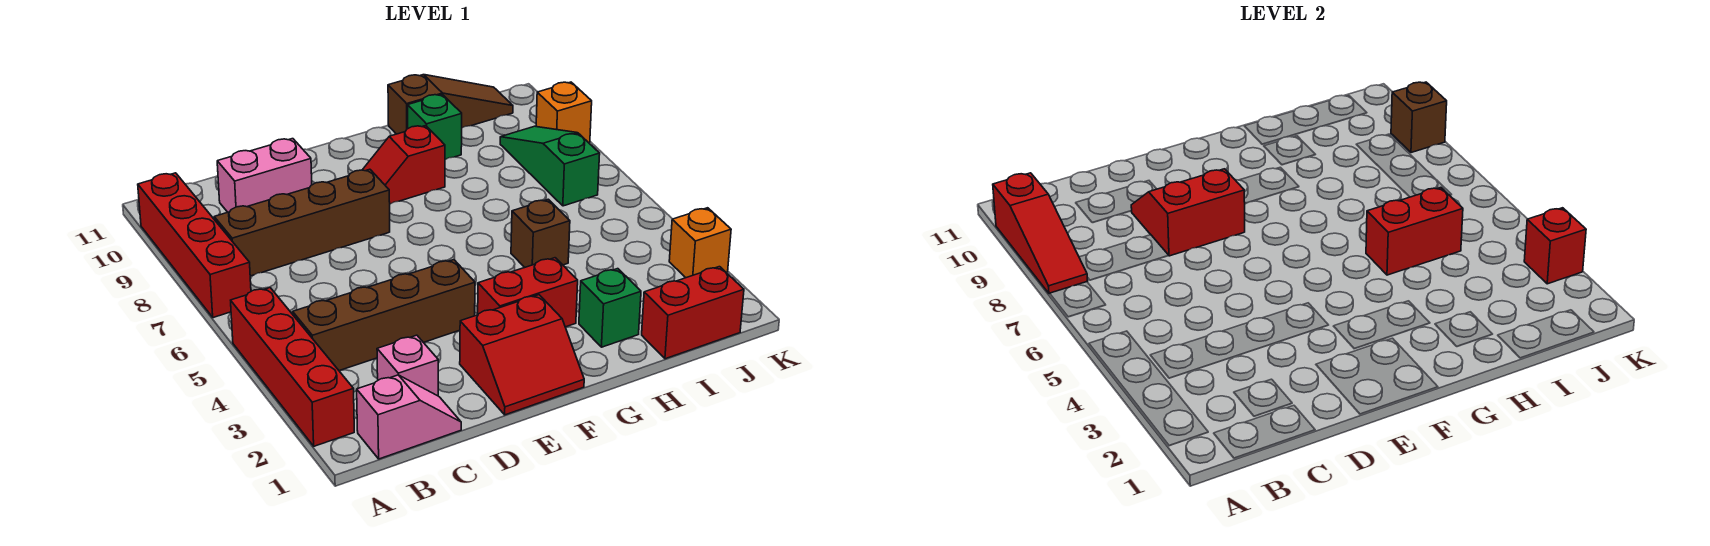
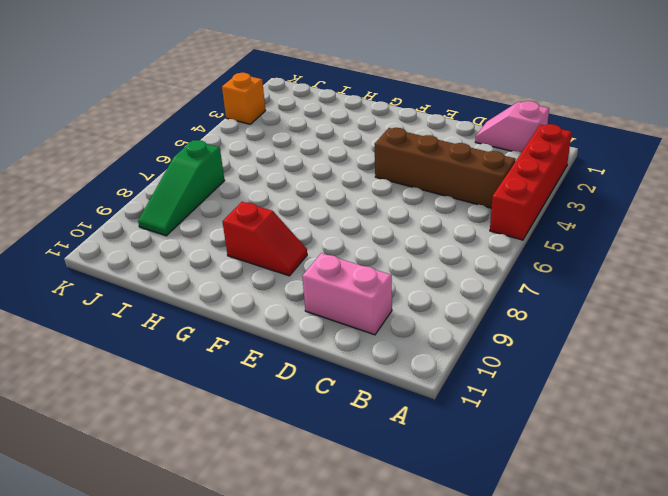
none -> red brick A7:A10 level 1
none -> brown brick B8:E8 level 1
none -> pink brick C2 level 1

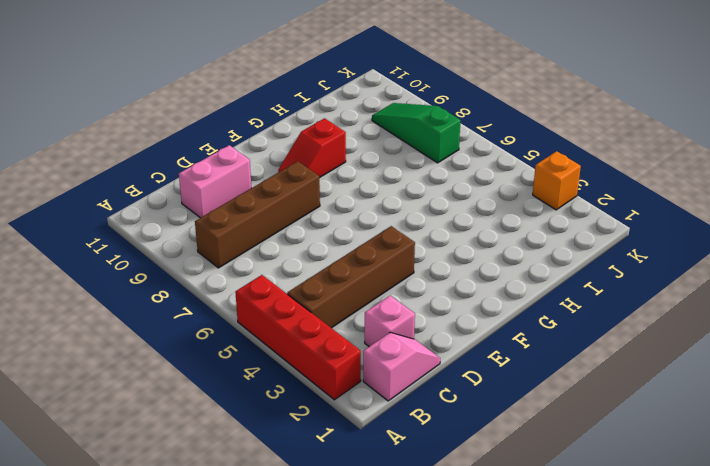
none -> red brick A7:A10 level 1
none -> red slope E1:F2 level 1 top 2
none -> red brick F3:G3 level 1

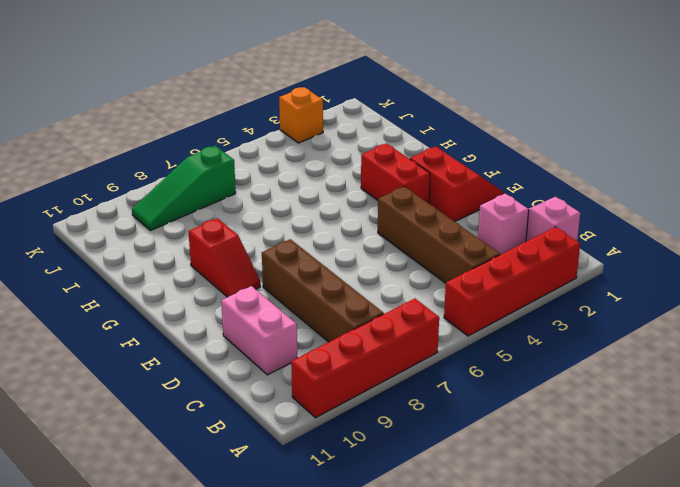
none -> green brick H2 level 1
none -> brown brick H5 level 1
none -> green brick H10 level 1

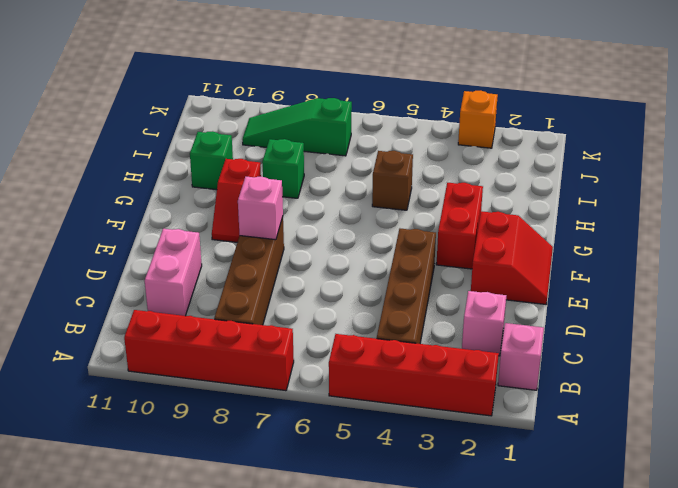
pink brick E8 level 2 -> red slope D8:E9 level 2 top 8
green brick H8 level 1 -> green brick H2 level 1
none -> brown slope H11:J11 level 1 top H
none -> red brick I1:J1 level 1
none -> orange brick K9 level 1

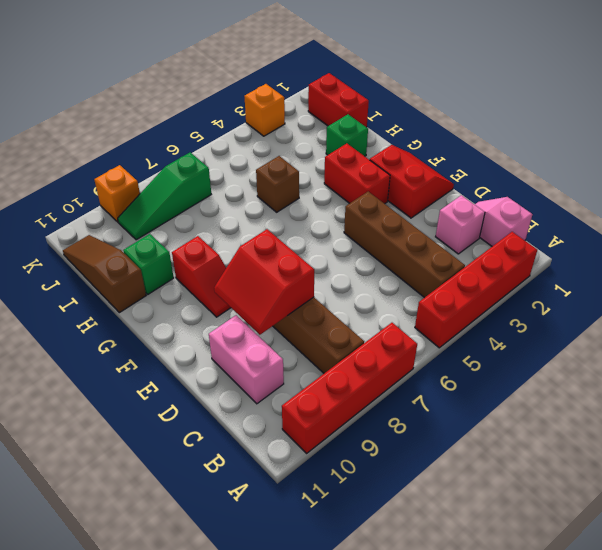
none -> red slope A8:A10 level 2 top 10
none -> red brick H5:I5 level 2
none -> red brick K3 level 2

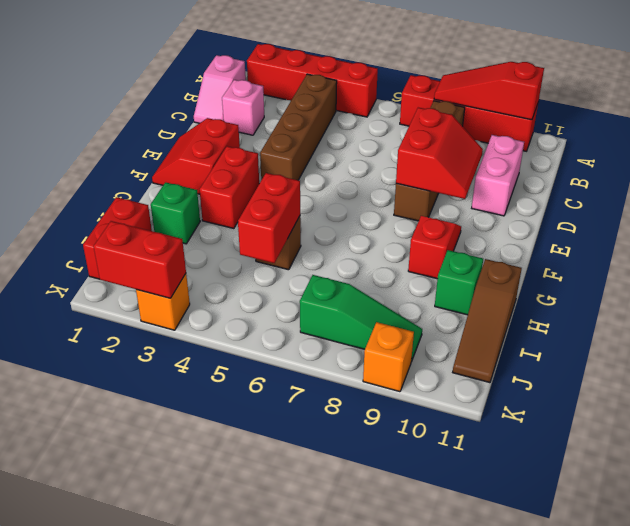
red brick K2:K3 level 2 -> red brick K3 level 2
none -> brown brick K9 level 2

